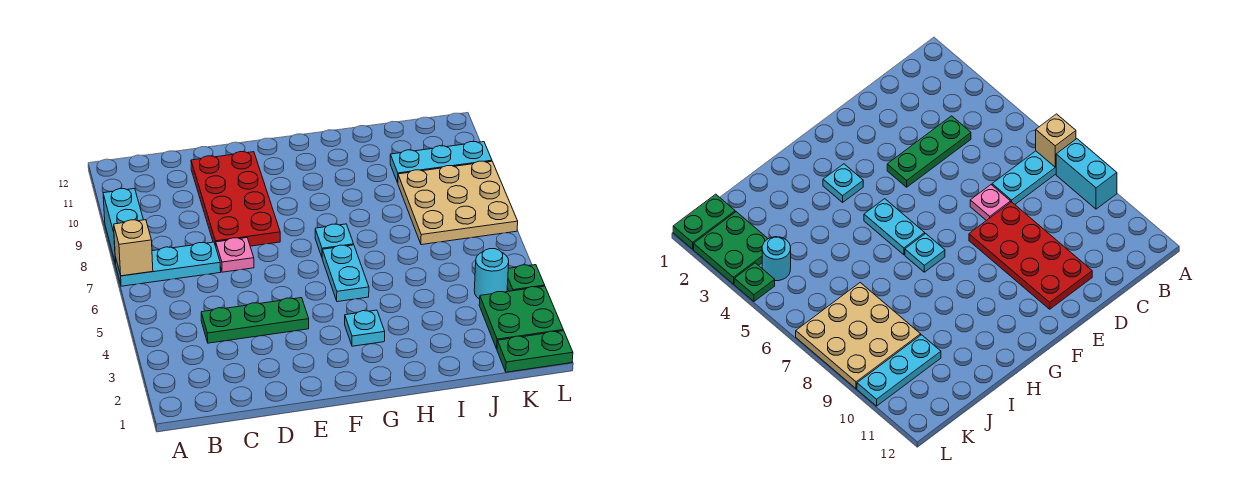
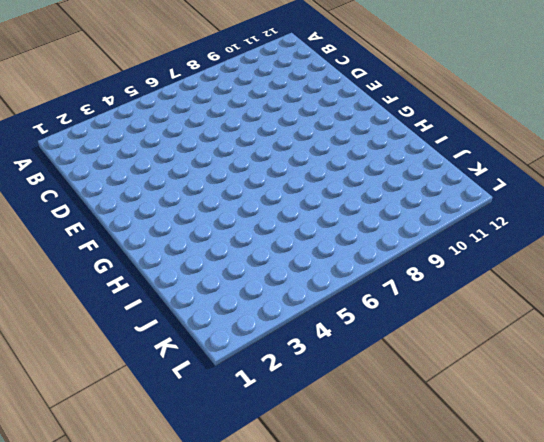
none -> cyan plate A7:C7 level 1
none -> cyan brick A8:A9 level 1
none -> green plate C4:E4 level 1

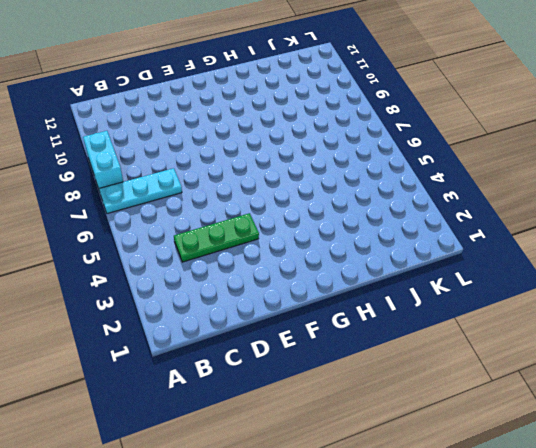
none -> pink plate D7 level 1
none -> red plate D8:E11 level 1
none -> cyan plate G3 level 1

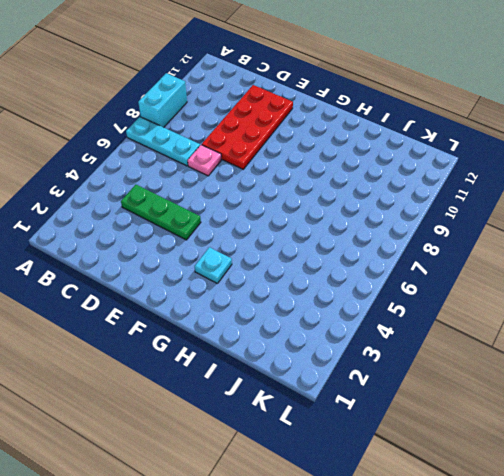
none -> cyan plate G5:G6 level 1
none -> cyan plate G7 level 1
none -> tan plate J7:L9 level 1

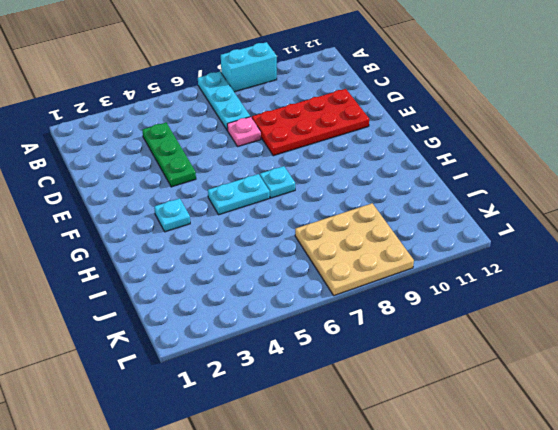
none -> cyan plate J10:L10 level 1
none -> green plate K1:L1 level 1
none -> green plate K2:L3 level 1

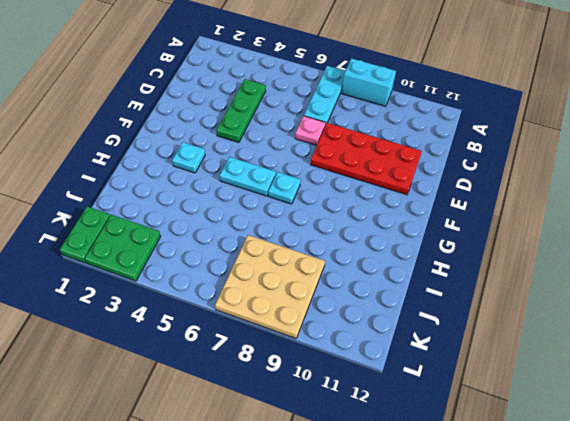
none -> cyan plate J10:L10 level 1
none -> cyan round brick K4 level 1
none -> green plate L4 level 1

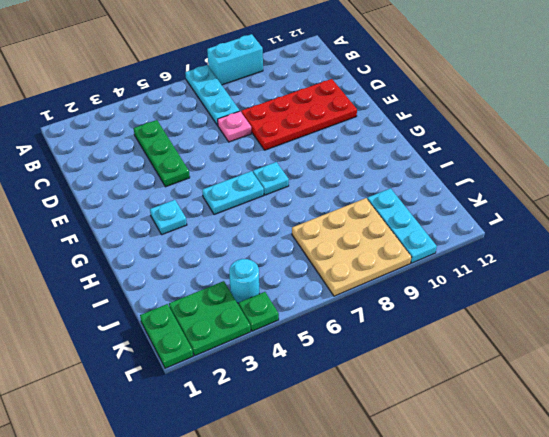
none -> tan brick A7 level 2

